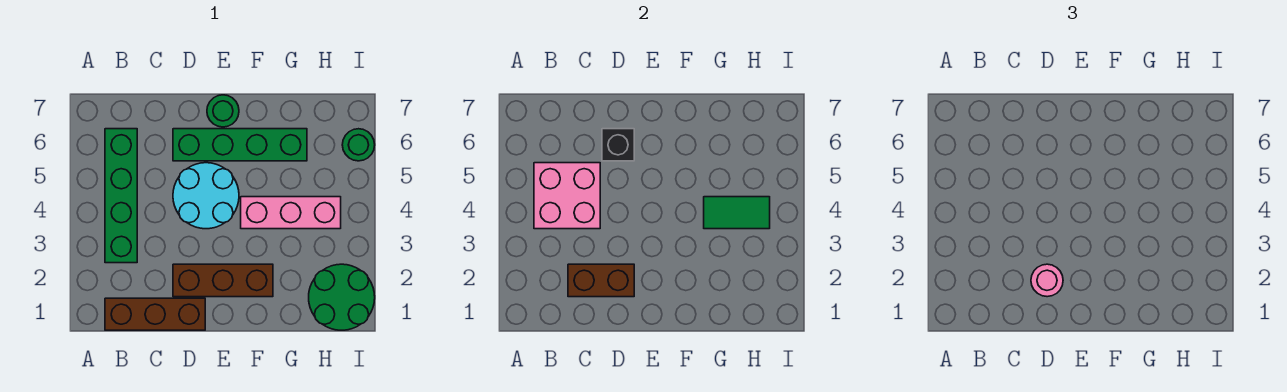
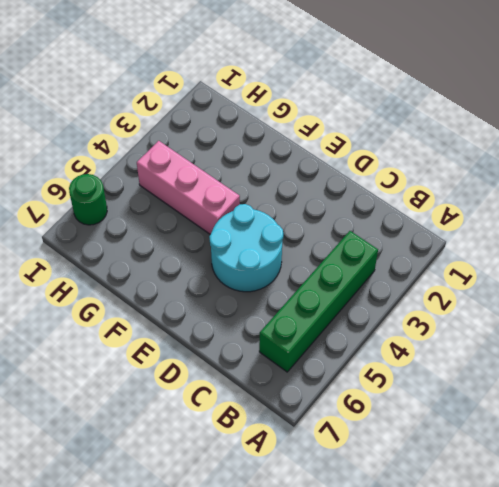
none -> brown brick B1:D1 level 1
none -> brown brick D2:F2 level 1
none -> green brick D6:G6 level 1

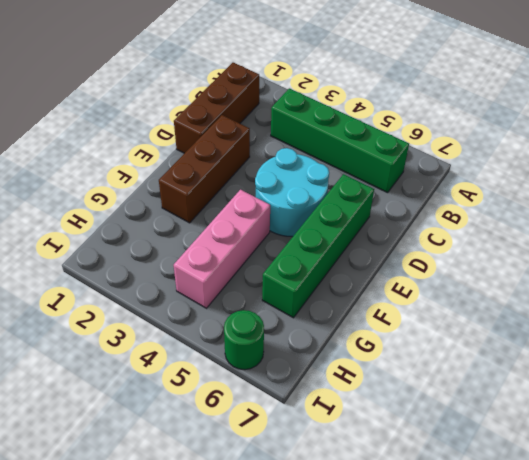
none -> green round brick E7 level 1
none -> green round brick H1:I2 level 1
none -> pink brick B4:C5 level 2

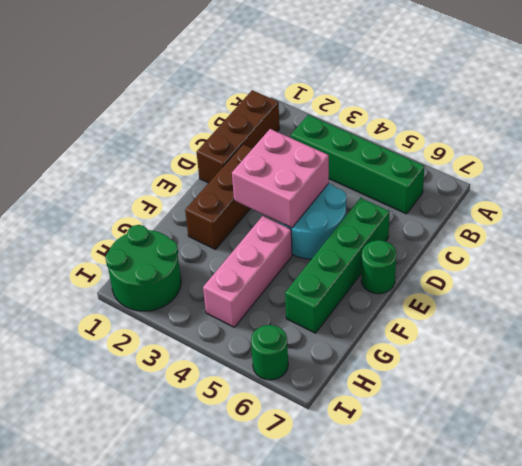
pink brick D3:E4 level 2 -> pink brick B4:C5 level 2
none -> brown brick C2:D2 level 2
none -> black brick D6 level 2
none -> green tile G4:H4 level 2

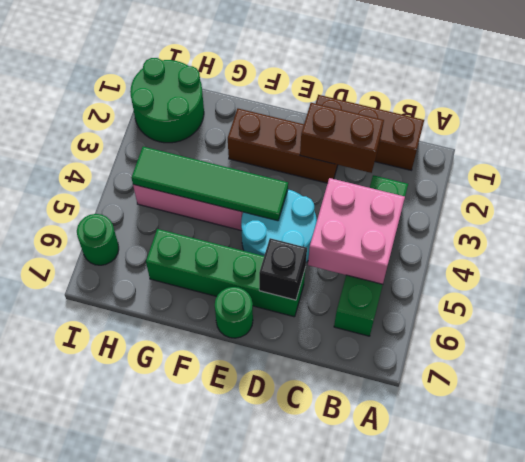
green tile E4:H4 level 2 -> green tile G4:H4 level 2
none -> pink round brick D2 level 3

